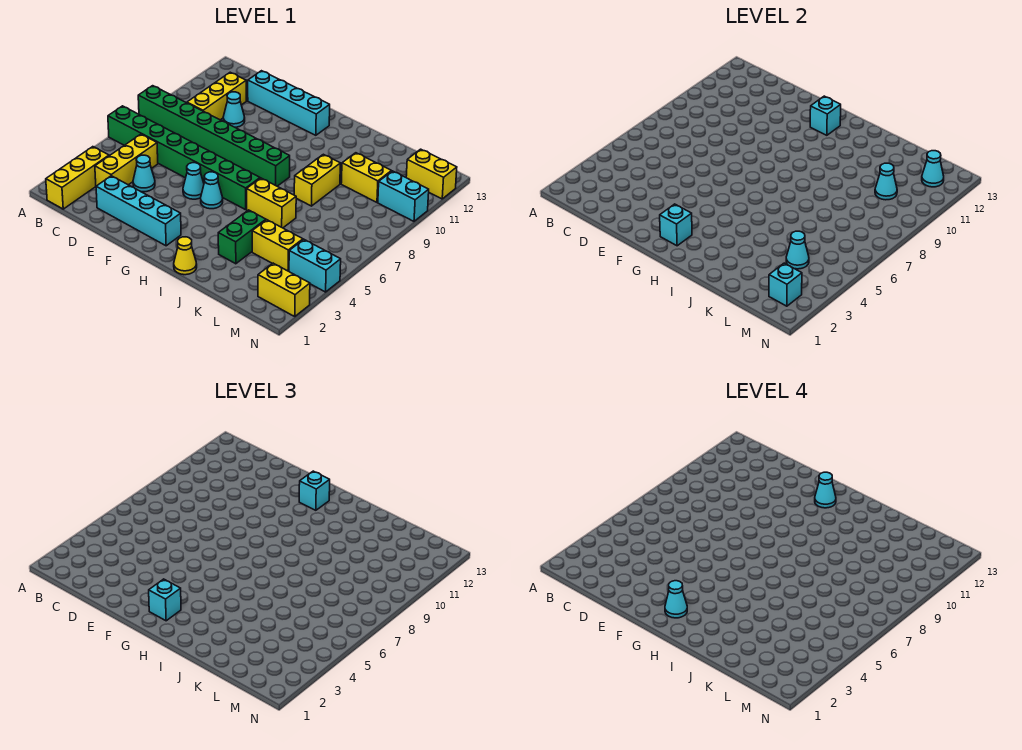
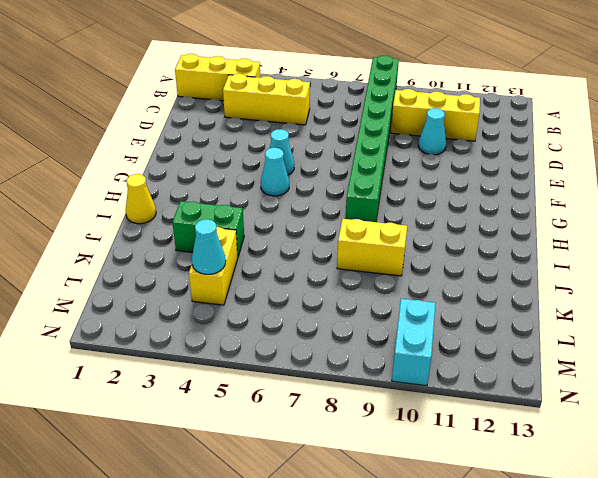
none -> green brick A6:H6 level 1
none -> cyan brick D2:G2 level 1
none -> cyan cone D4 level 1
none -> cyan brick D12:G12 level 1

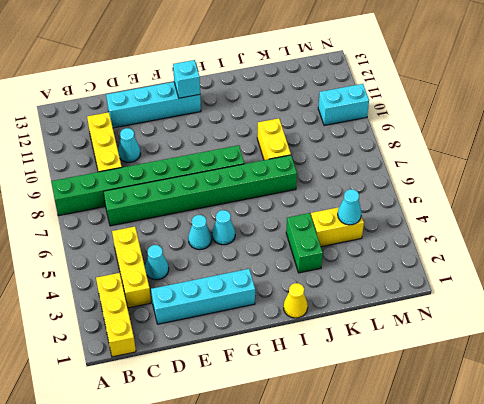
green brick C7:J7 level 1 -> green brick A6:H6 level 1
none -> yellow brick I6:J6 level 1
none -> yellow brick K10:L10 level 1
none -> yellow brick M2:N2 level 1
none -> cyan brick M4:N4 level 1

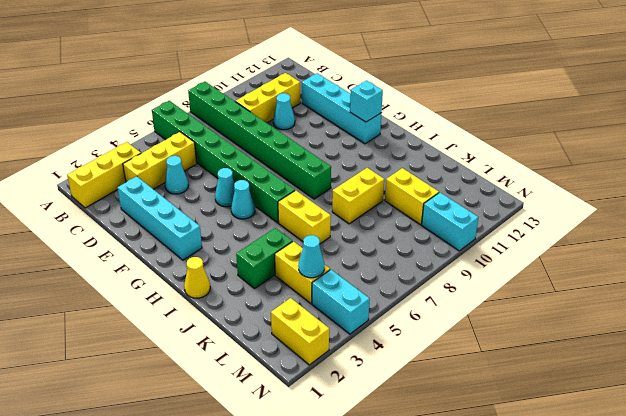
none -> yellow brick M12:N12 level 1
none -> cyan brick G2 level 2
none -> cyan cone L10 level 2
none -> cyan brick M2 level 2

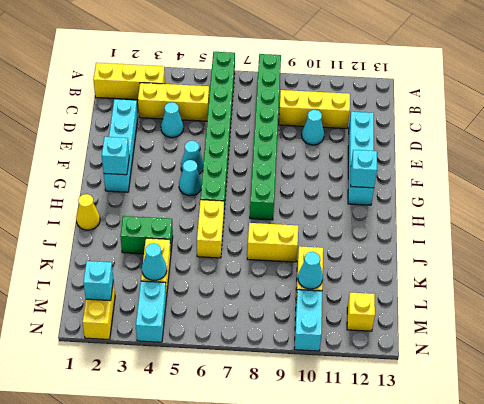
yellow brick M12 level 1 -> yellow brick M12:N12 level 1
none -> cyan cone M12 level 2
none -> cyan brick G2 level 3
none -> cyan brick G12 level 3
none -> cyan cone G2 level 4

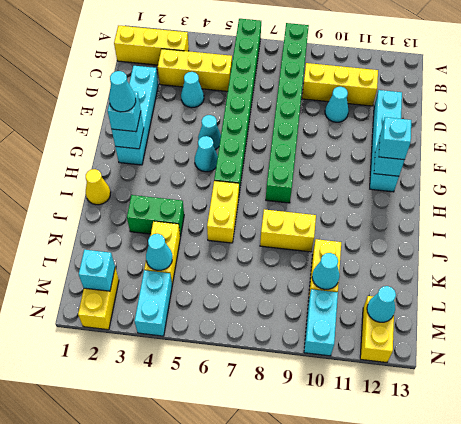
none -> cyan cone G12 level 4

